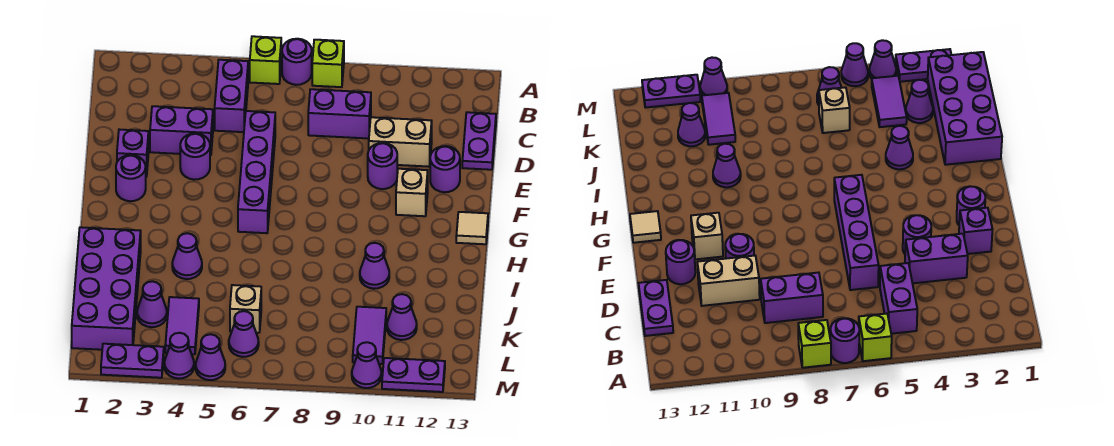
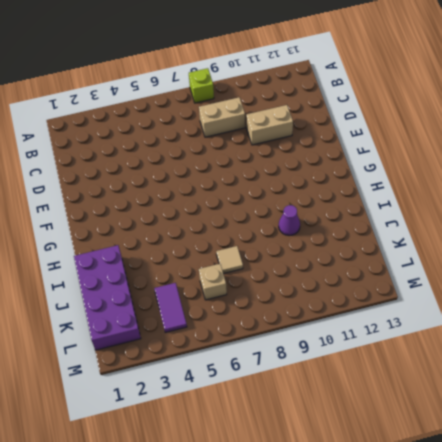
tan brick C8:C9 level 1 -> purple brick C8:C9 level 1
tan tile J7 level 1 -> tan tile G13 level 1
none -> lime brick A6 level 1
none -> purple round brick A7 level 1
none -> purple brick B5:C5 level 1
none -> purple plate C13:D13 level 1

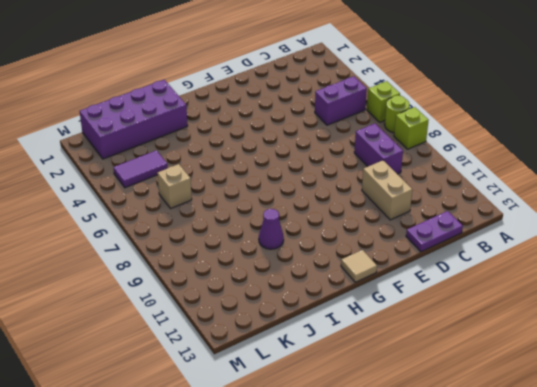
lime round brick A7 level 1 -> purple round brick A7 level 1
none -> purple brick D3:D4 level 1
none -> purple brick D6:G6 level 1
none -> purple brick E2 level 1
none -> purple round brick E4 level 1

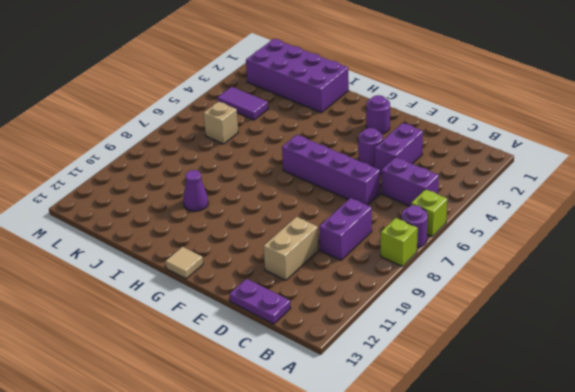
none -> purple brick E2 level 1
none -> purple round brick E10 level 1
none -> purple round brick E12 level 1
none -> tan brick F11 level 1

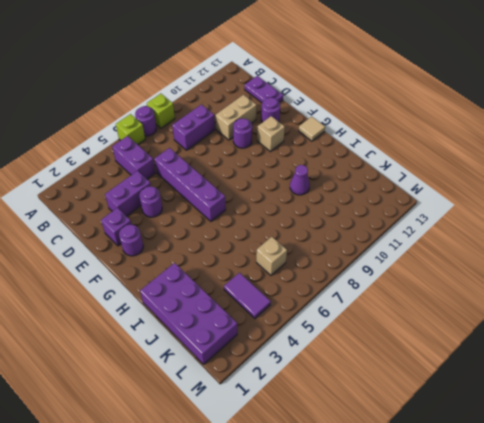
none -> purple cone I4 level 1
none -> purple cone K3 level 1
none -> purple tile K10:L10 level 1
none -> purple cone K11 level 1

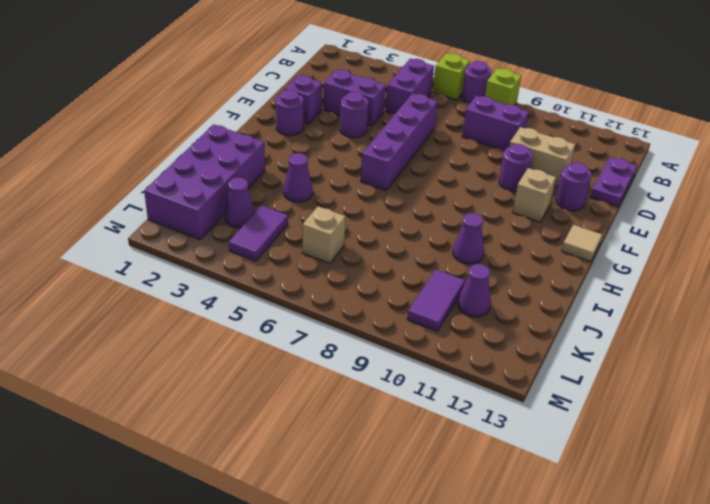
none -> purple cone L6 level 1
none -> purple plate M2:M3 level 1
none -> purple cone M4 level 1
none -> purple cone M5 level 1

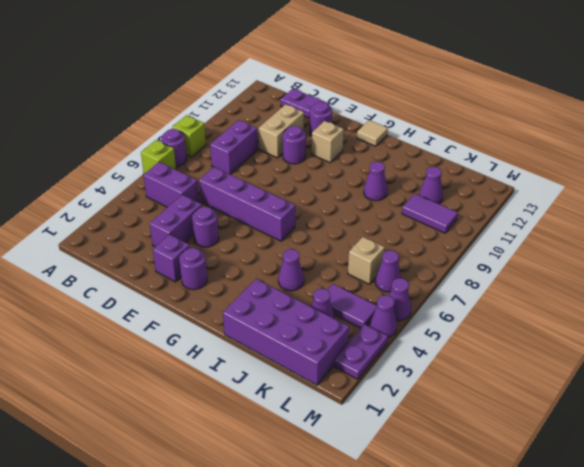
none -> purple cone M10 level 1
none -> purple plate M11:M12 level 1

